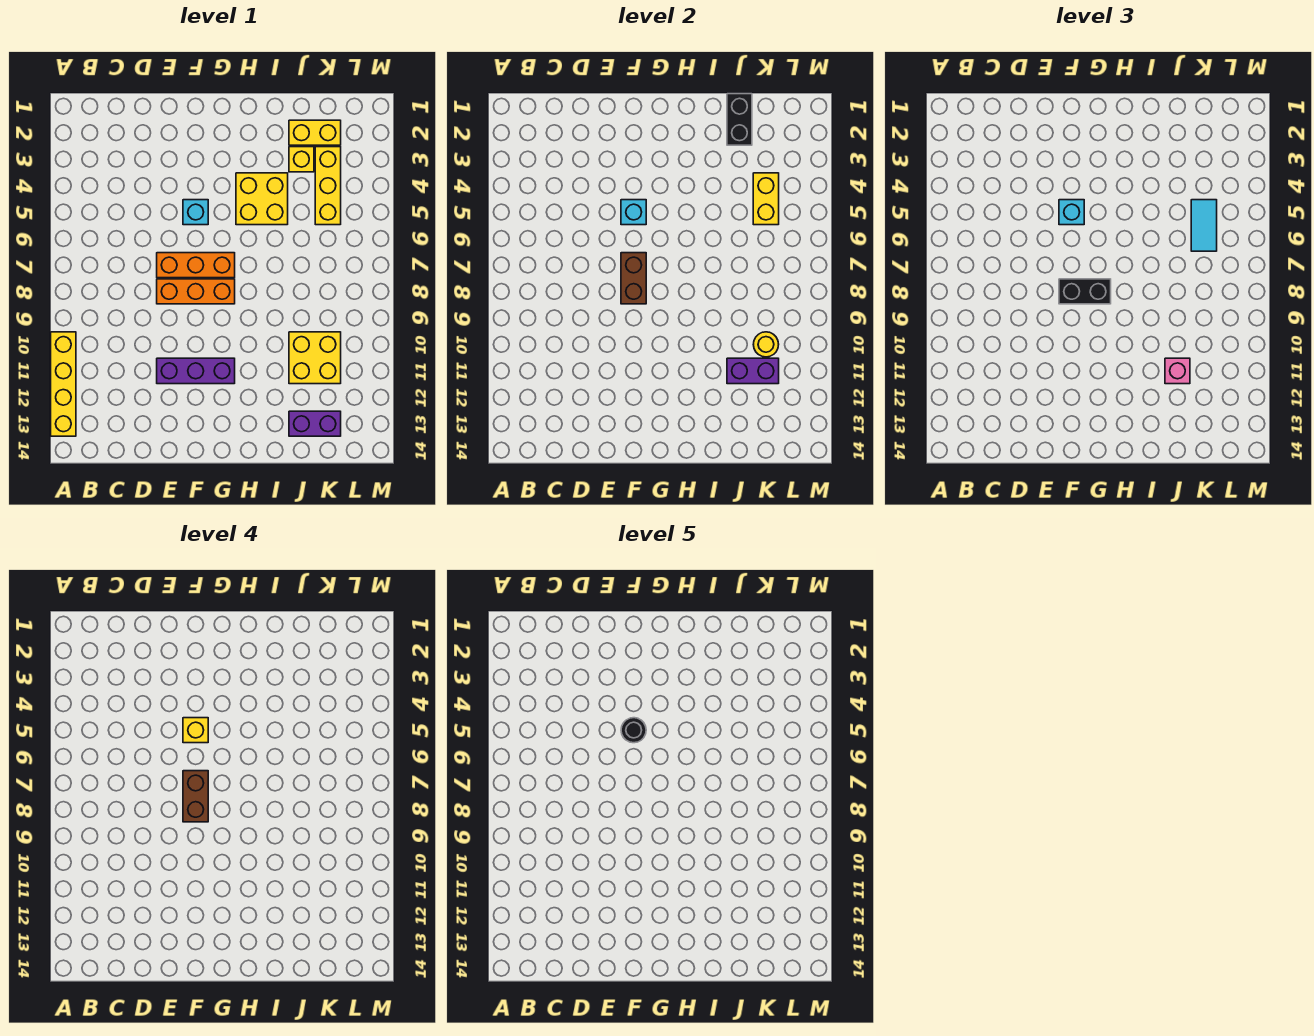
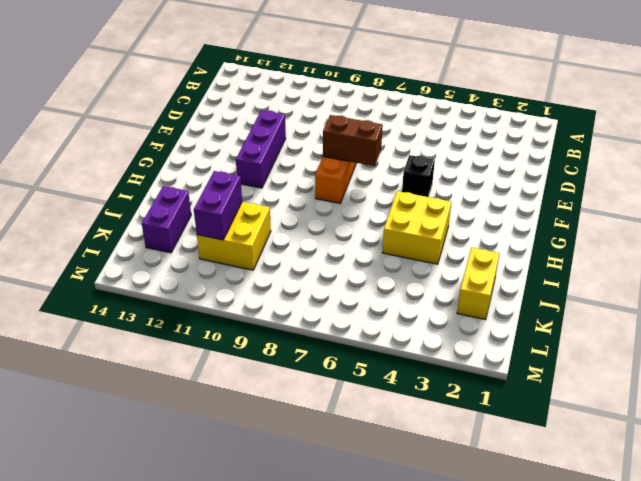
black brick F5 level 1 -> cyan brick F5 level 1
none -> yellow brick A10:A13 level 1
none -> orange brick E7:G7 level 1
none -> yellow brick J3 level 1

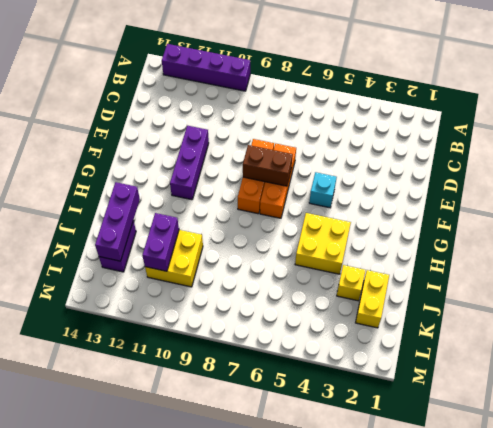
purple brick A10:A13 level 1 -> yellow brick A10:A13 level 1
purple brick I13:K13 level 2 -> none
none -> yellow brick K3:K5 level 1
none -> cyan brick F5 level 2
none -> black brick J1:J2 level 2

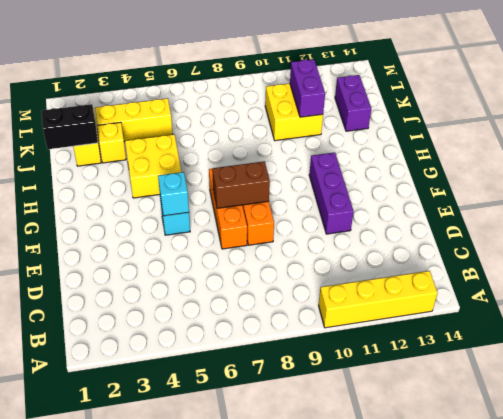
none -> yellow brick K4:K5 level 2
none -> yellow round brick K10 level 2
none -> cyan brick F5 level 3

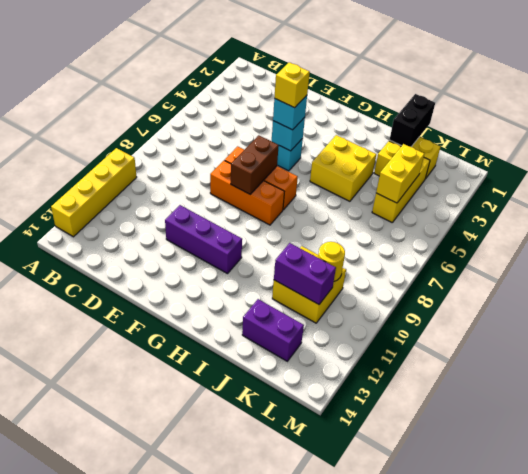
none -> black brick F8:G8 level 3
none -> pink brick J11 level 3
none -> cyan tile K5:K6 level 3

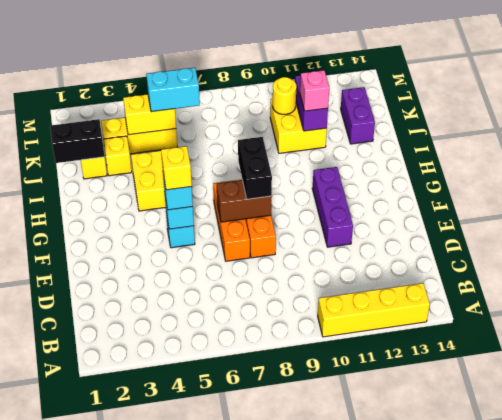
cyan brick K5:K6 level 3 -> cyan tile K5:K6 level 3
none -> brown brick F7:F8 level 4
none -> black round brick F5 level 5

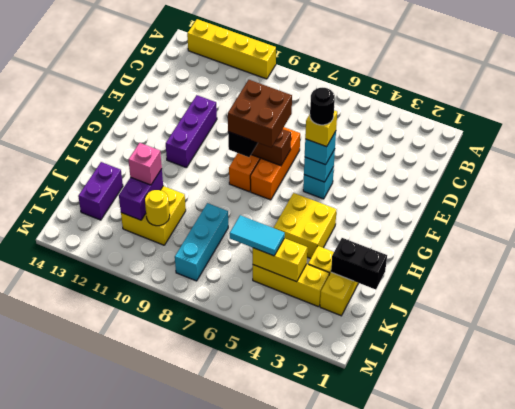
brown brick F7:G8 level 4 -> brown brick F7:F8 level 4
cyan brick J8:L8 level 1 -> none

